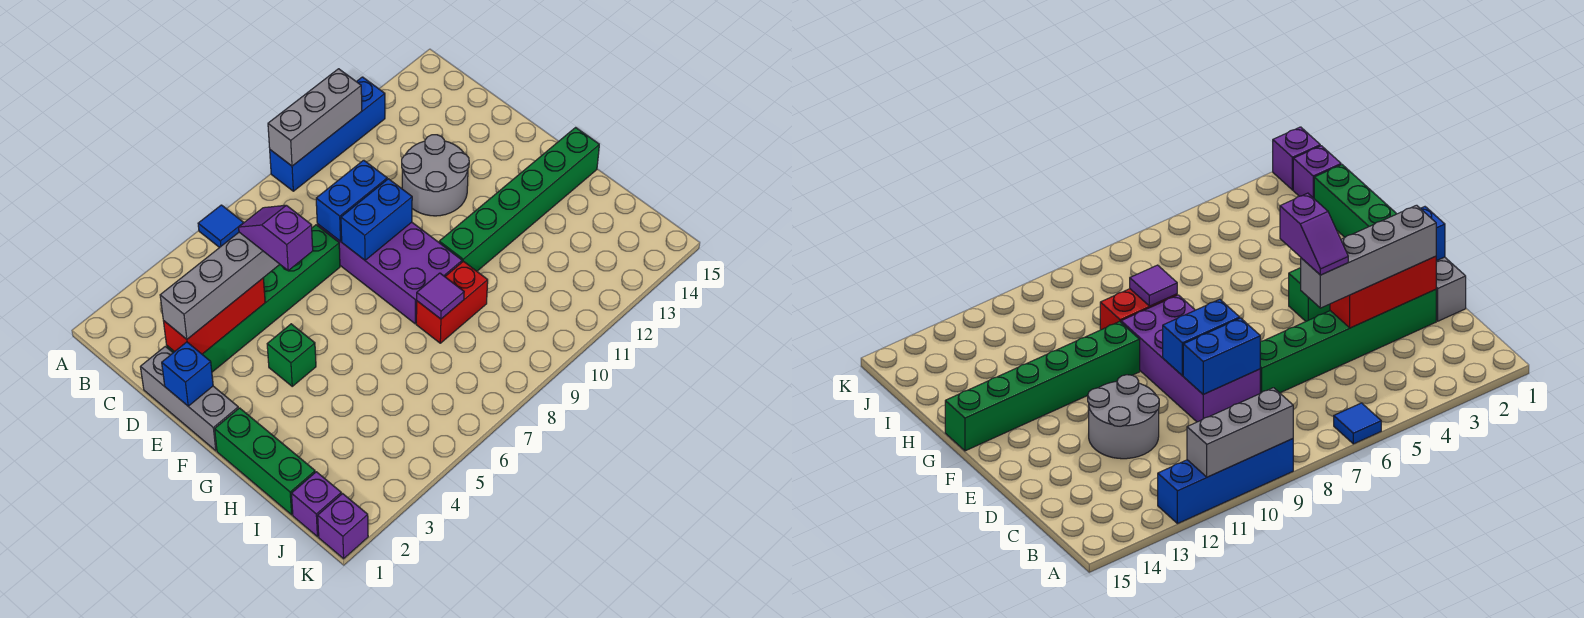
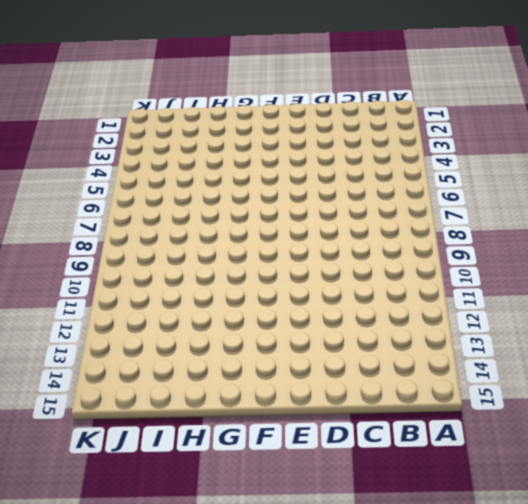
none -> blue tile A6 level 1
none -> blue brick A9:A12 level 1
none -> grey brick D1:F1 level 1

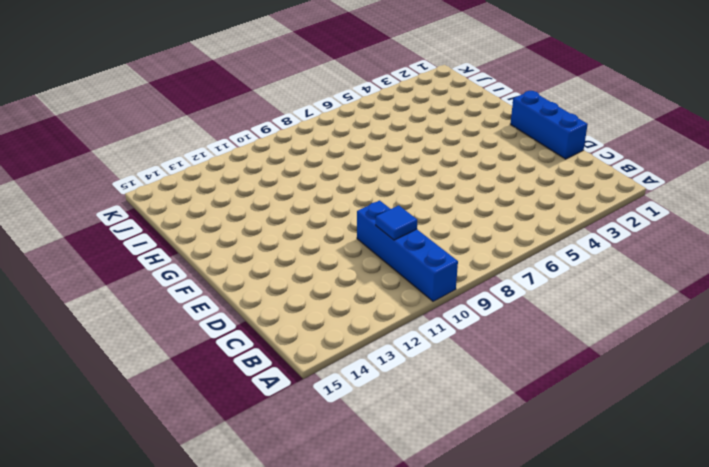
blue brick A10:D10 level 1 -> blue brick A9:A12 level 1
blue tile C10 level 2 -> blue tile A6 level 1
blue brick D1:F1 level 1 -> grey brick D1:F1 level 1
none -> green brick D2:D7 level 1
none -> purple brick D8:G9 level 1
none -> grey round brick D11:E12 level 1

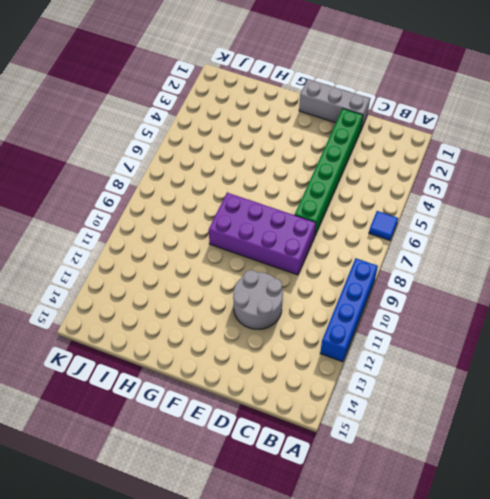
none -> green brick F4 level 1
none -> green brick G1:I1 level 1
none -> green brick G10:G15 level 1

